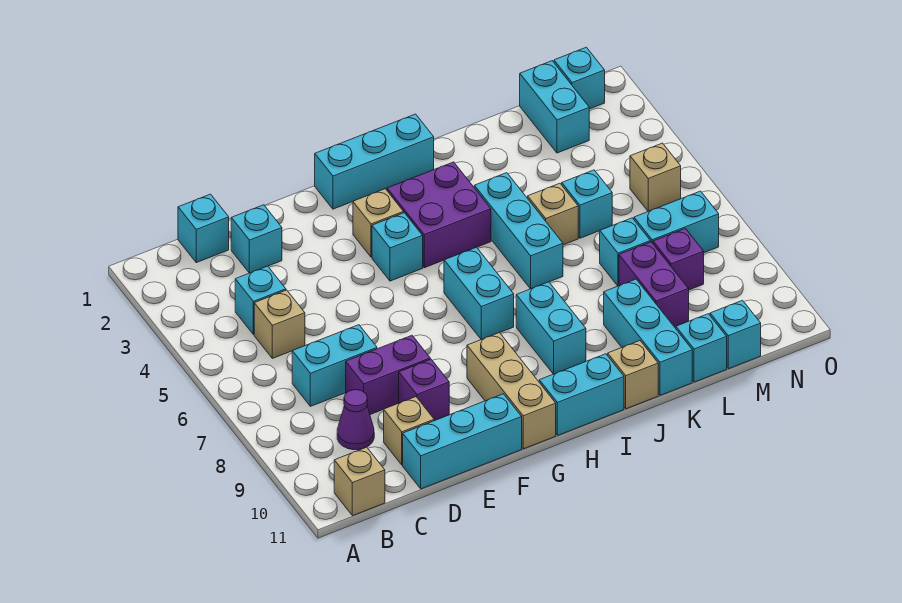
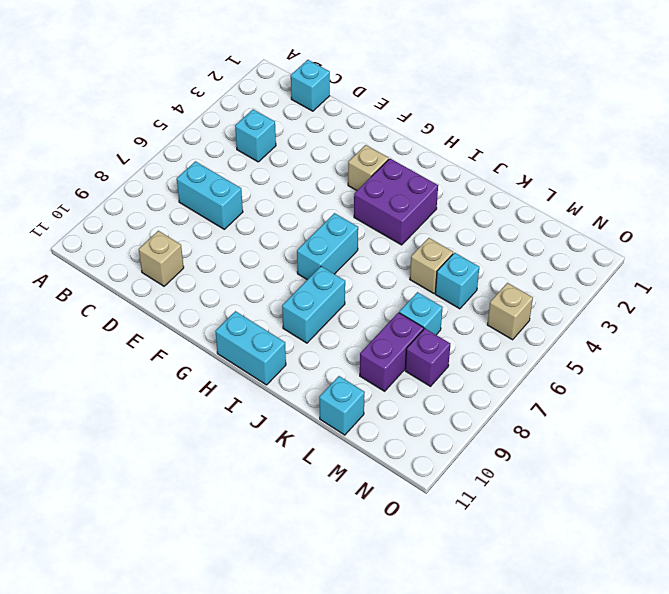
none -> tan brick B11 level 1
none -> tan brick C5 level 1
none -> purple cone C9 level 1
none -> cyan brick D2 level 1

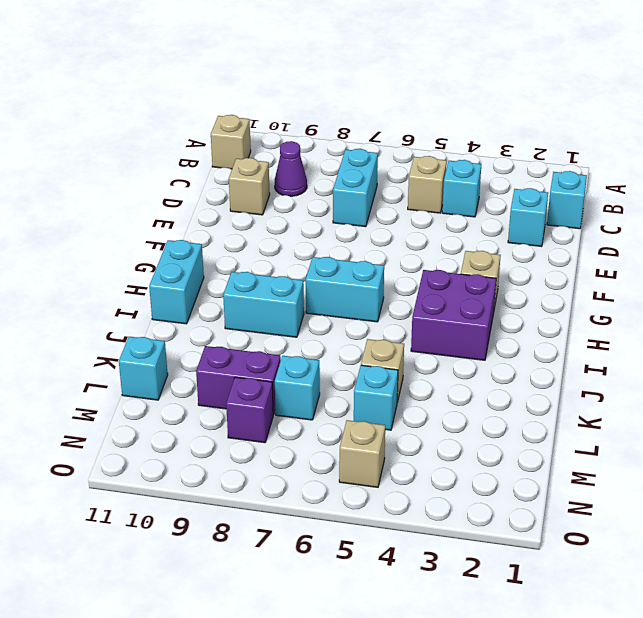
none -> purple brick D8:E8 level 1
none -> cyan brick D11:F11 level 1
none -> purple brick E9 level 1
none -> cyan brick G1:I1 level 1

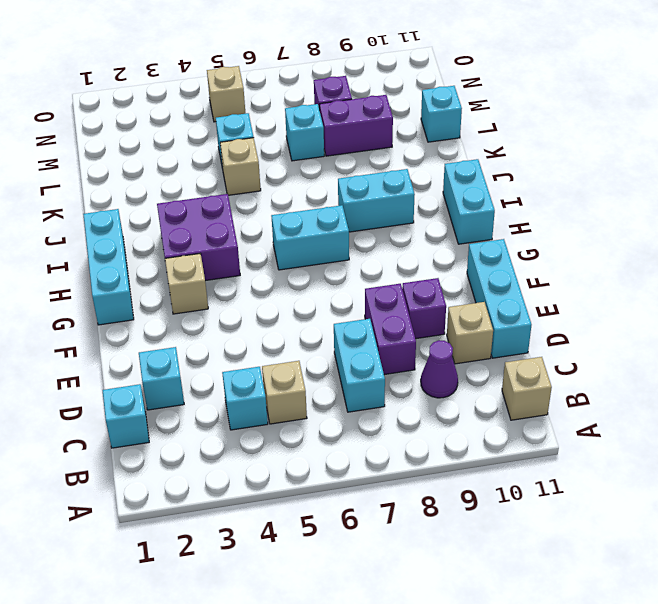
none -> cyan brick G4 level 1
none -> tan brick G9:G11 level 1
none -> cyan brick J4:J6 level 1
none -> tan brick J11 level 1

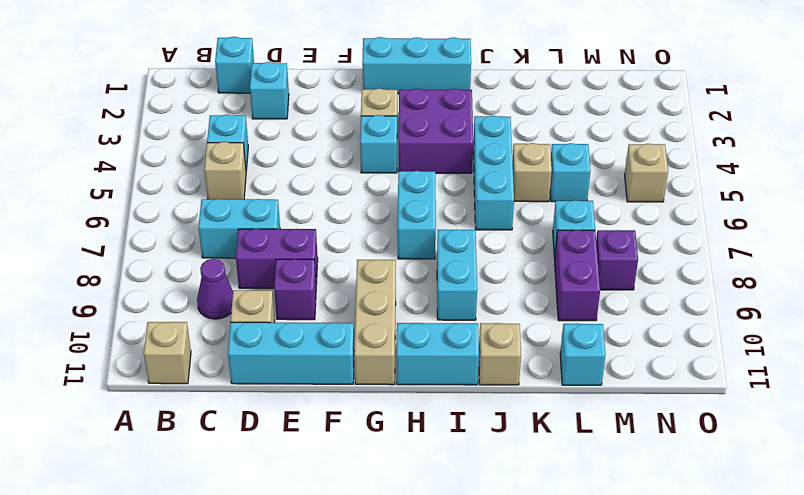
none -> cyan brick K9:K11 level 1
none -> cyan brick M1:M2 level 1
none -> cyan brick M7:N7 level 1
none -> cyan brick M11 level 1

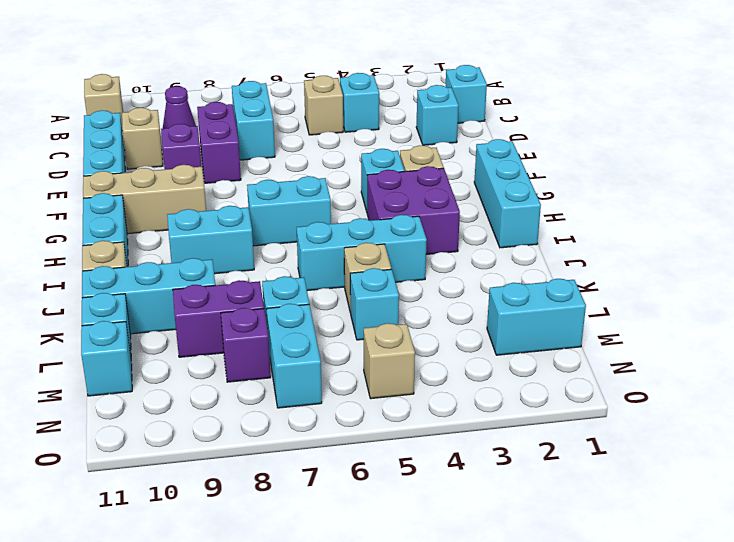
none -> cyan brick N1 level 1

